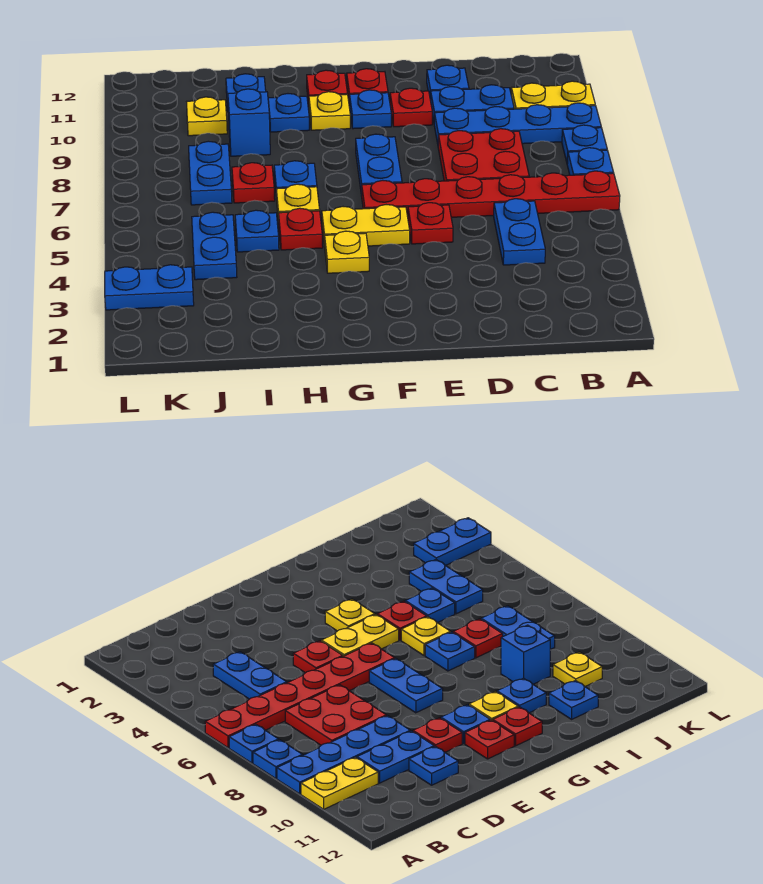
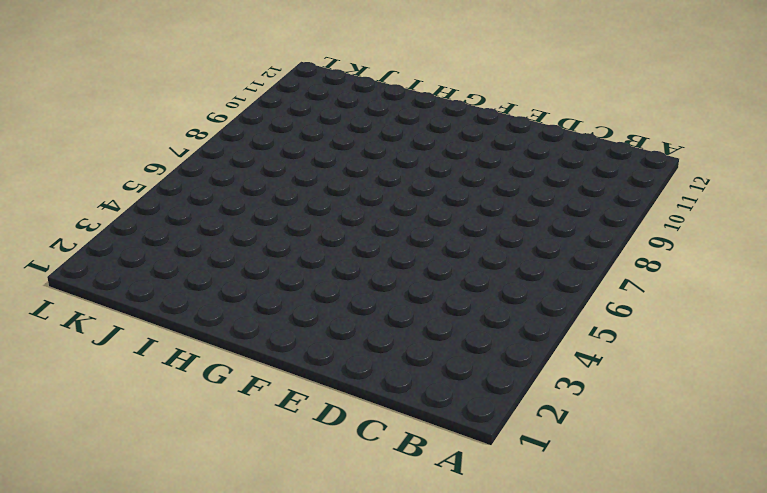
none -> red plate A6:F6 level 1
none -> blue plate A7 level 1
none -> blue plate A8 level 1
none -> blue plate A9:D9 level 1

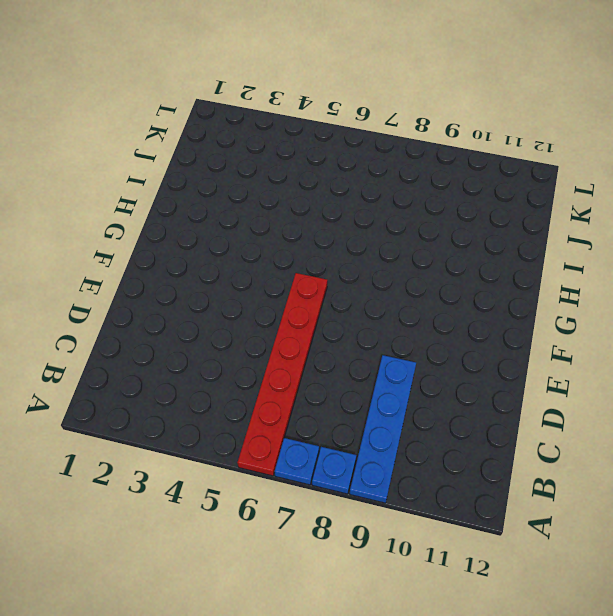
none -> yellow plate A10:B10 level 1
none -> blue plate C4:C5 level 1
none -> red plate C7:D8 level 1
none -> blue plate C10:D10 level 1

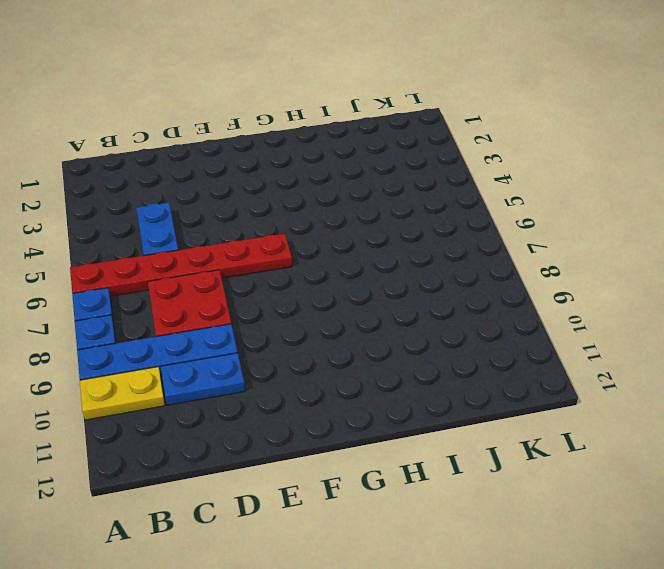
none -> blue plate D11 level 1
none -> red plate E5 level 1
none -> red plate E10 level 1
none -> yellow plate F5:G5 level 1

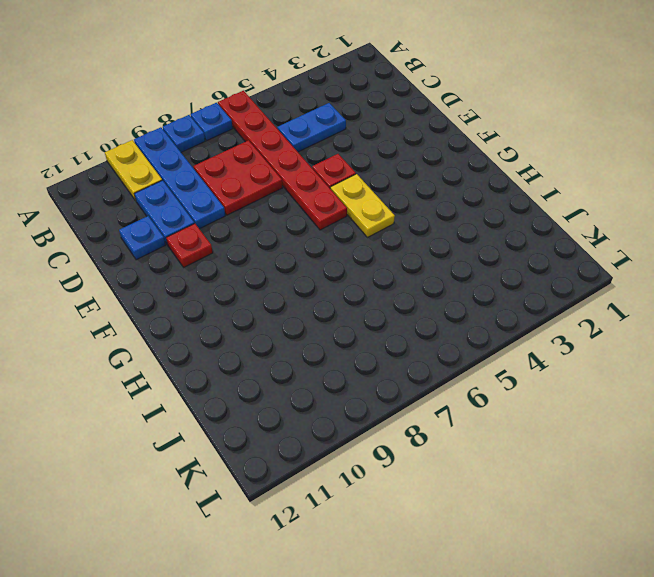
none -> blue plate F7:F8 level 1
none -> blue plate F10 level 1
none -> red plate F11 level 1
none -> yellow plate G4 level 1

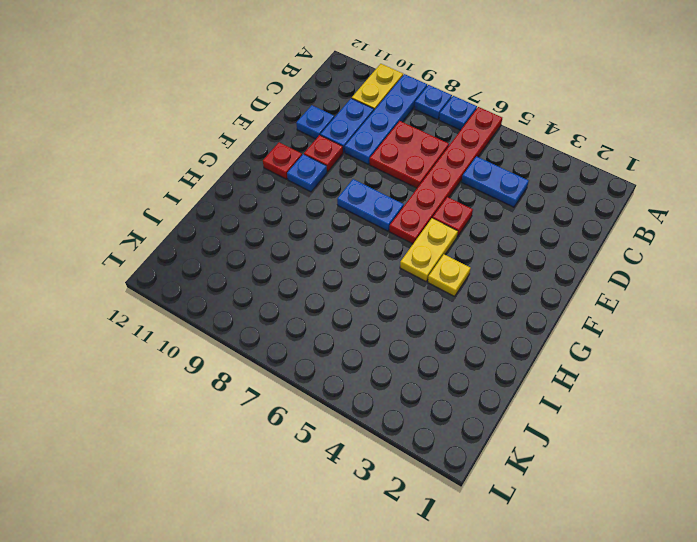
none -> yellow plate G10 level 1
none -> red plate G11 level 1
none -> red plate H5 level 1
none -> yellow plate H6 level 1

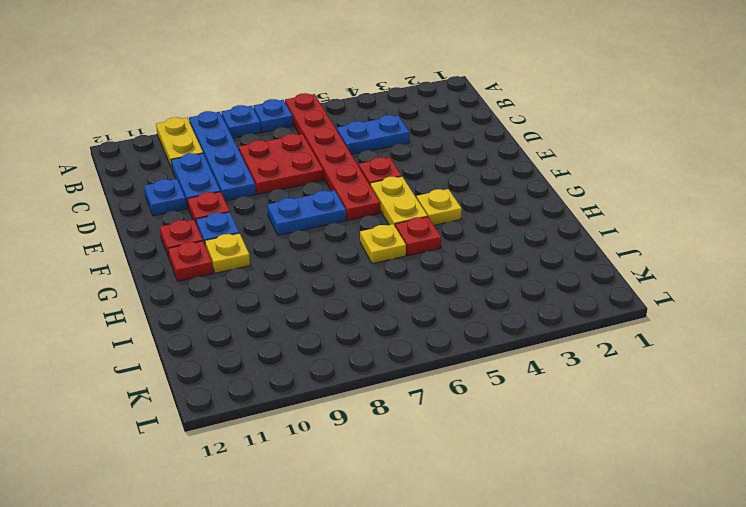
none -> blue plate H7 level 1
none -> blue plate H10 level 1
none -> blue plate I5 level 1
none -> red plate I7 level 1

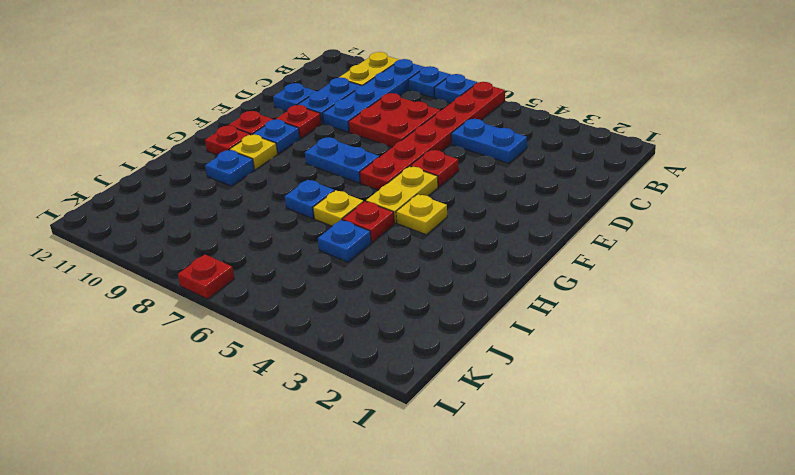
red plate L7 level 1 -> red plate I7 level 1
none -> blue brick I9 level 1
none -> blue plate I11 level 1
none -> blue plate J4:J5 level 1
none -> blue plate J7:J8 level 1

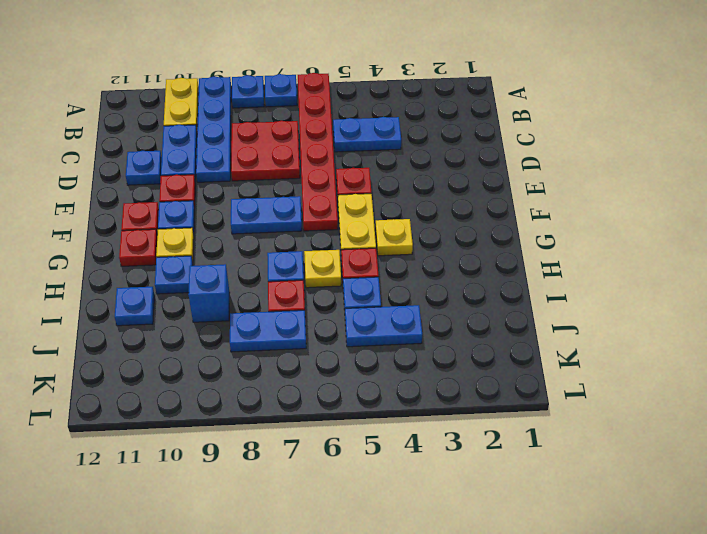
none -> yellow plate J10 level 1
none -> blue plate K3:L3 level 1

